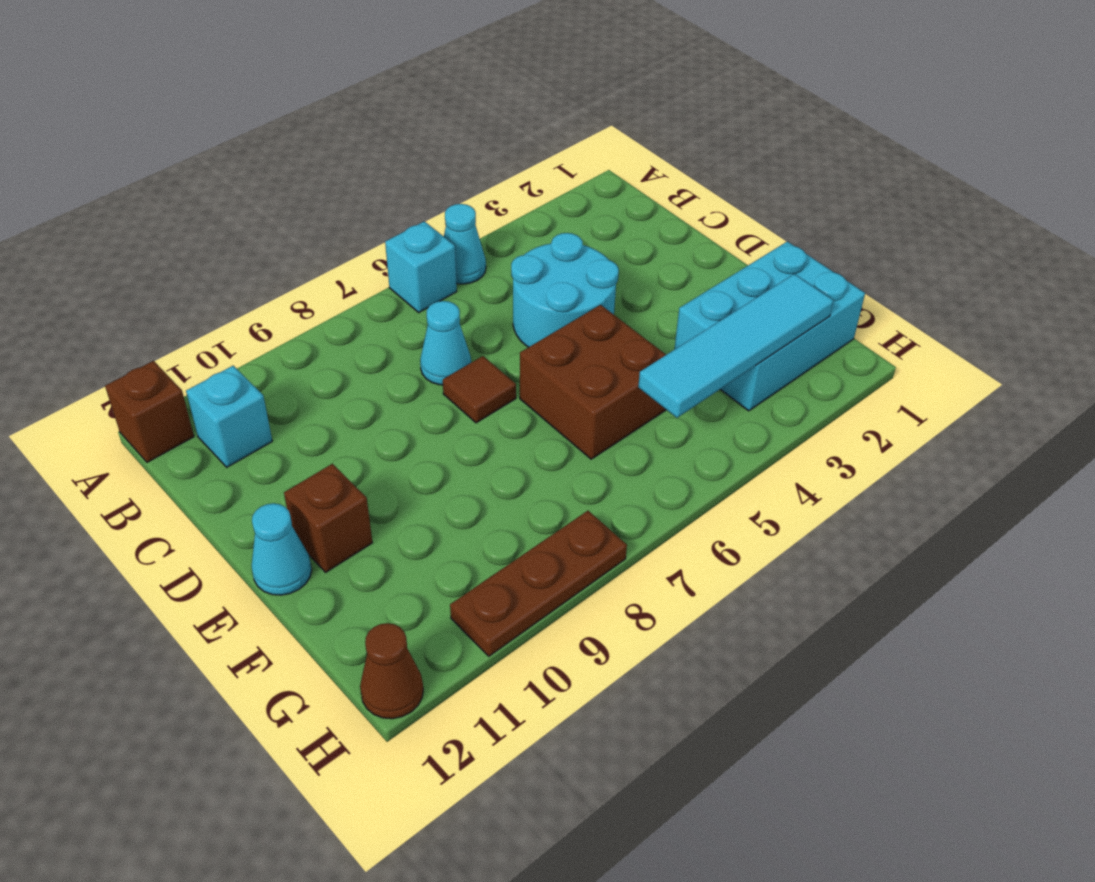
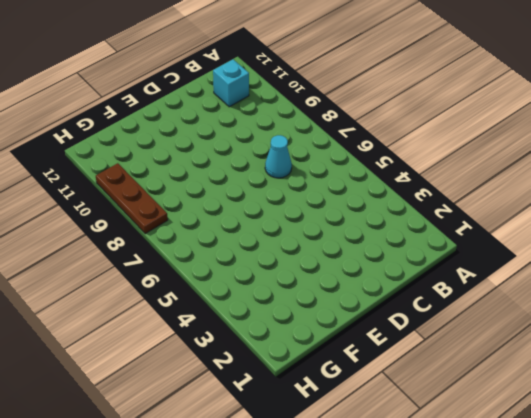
none -> cyan cone A5 level 1
none -> cyan brick A6 level 1
none -> brown brick A12 level 1

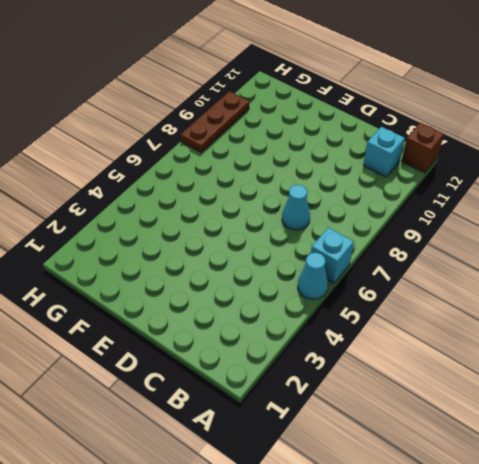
none -> cyan round brick C4:D5 level 1
none -> brown tile D7 level 1
none -> brown brick E5:F6 level 1

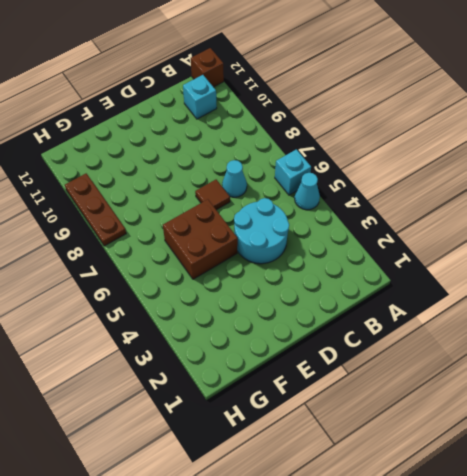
none -> brown brick E11 level 1
none -> cyan cone E12 level 1
none -> cyan brick F1:G3 level 1

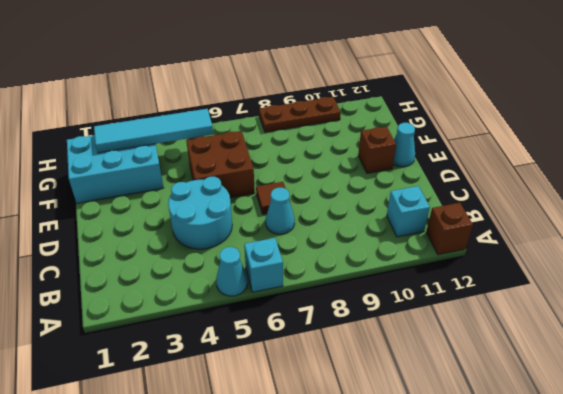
none -> brown cone H12 level 1

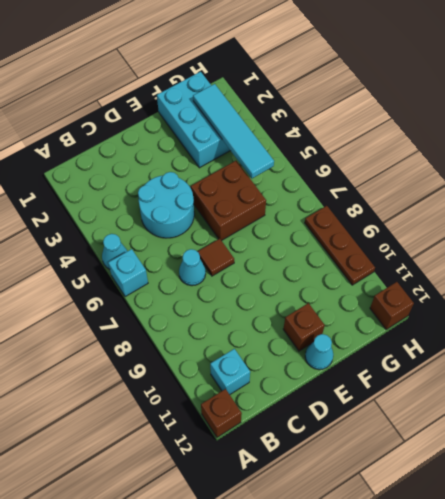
brown brick H12 level 1 -> brown cone H12 level 1

